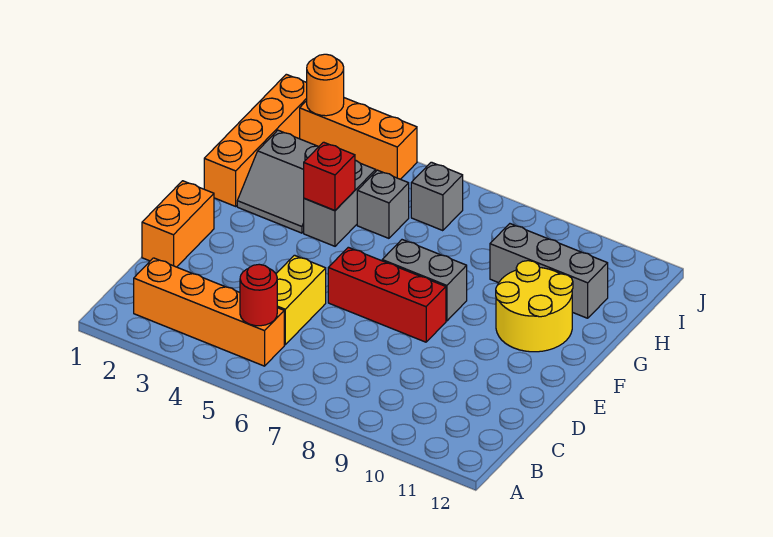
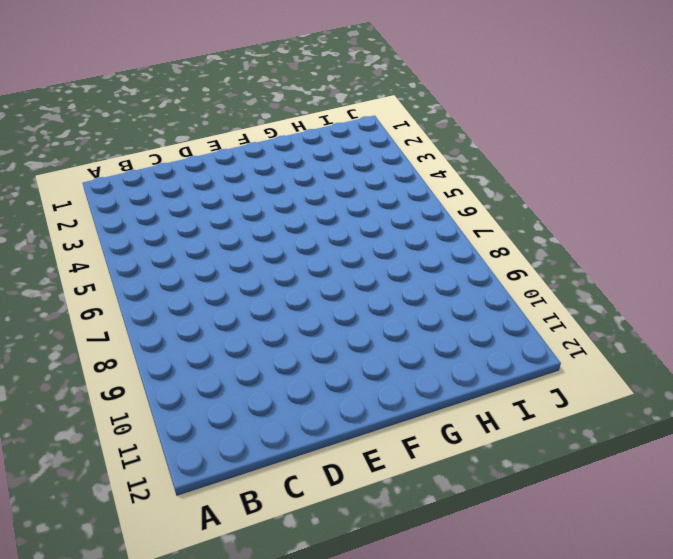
none -> orange brick B2:B5 level 1
none -> yellow brick C5:D5 level 1
none -> orange brick D1:E1 level 1

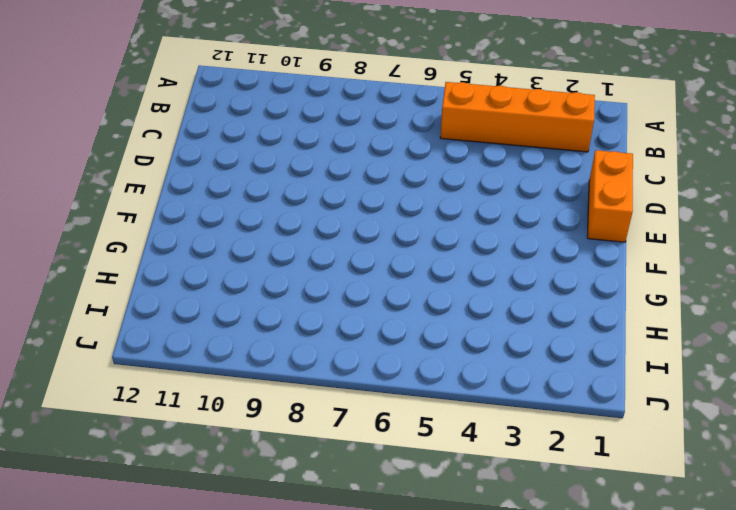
none -> yellow brick C5:D5 level 1
none -> red brick E6:E8 level 1
none -> grey brick F7:F8 level 1

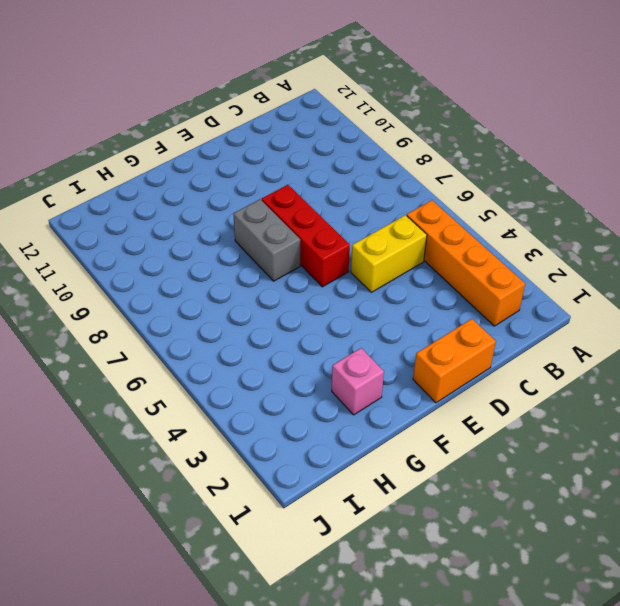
pink brick G2 level 1 -> grey slope G2:H3 level 1 top H
none -> yellow round brick F10:G11 level 1
none -> orange brick G1:J1 level 1
none -> grey brick G4:H4 level 1

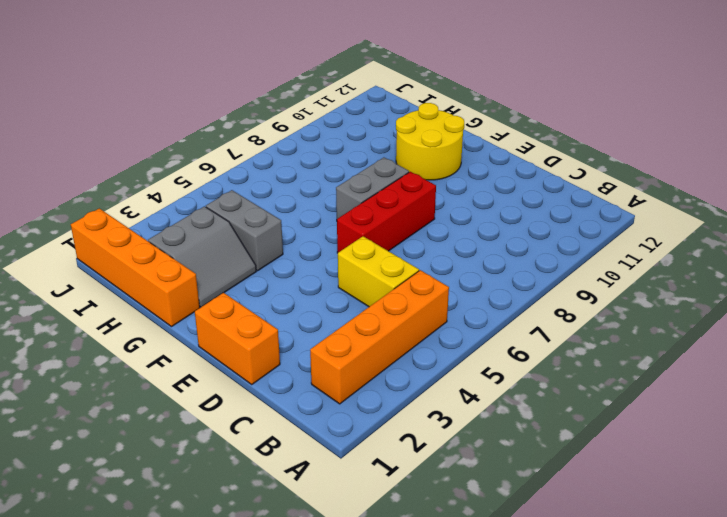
none -> grey brick H5 level 1
none -> grey brick H9:H11 level 1
none -> grey brick I6 level 1

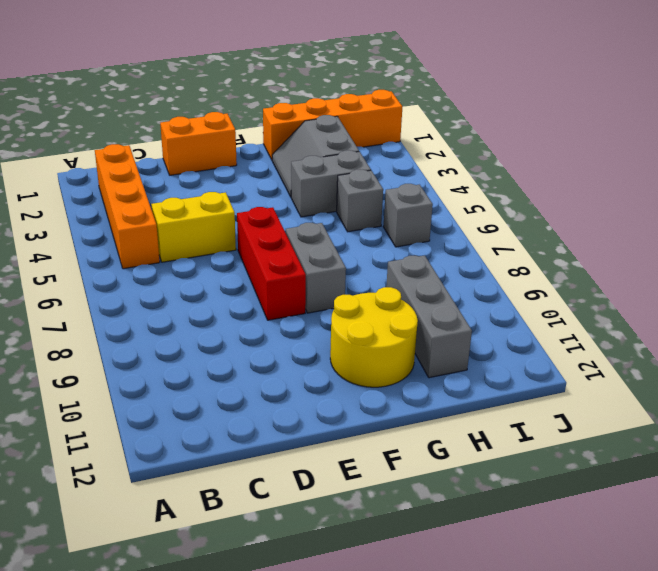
none -> orange brick J2:J4 level 1
none -> red round brick B5 level 2
none -> red brick G4 level 2

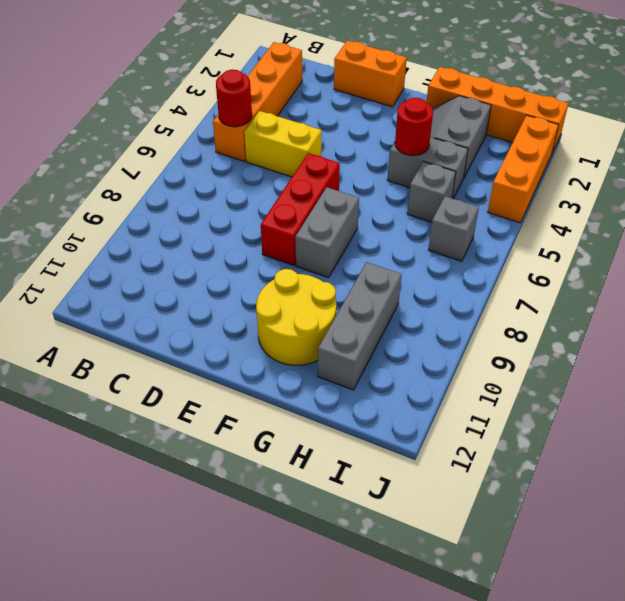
red round brick G4 level 2 -> red brick G4 level 2
none -> orange round brick J2 level 2

